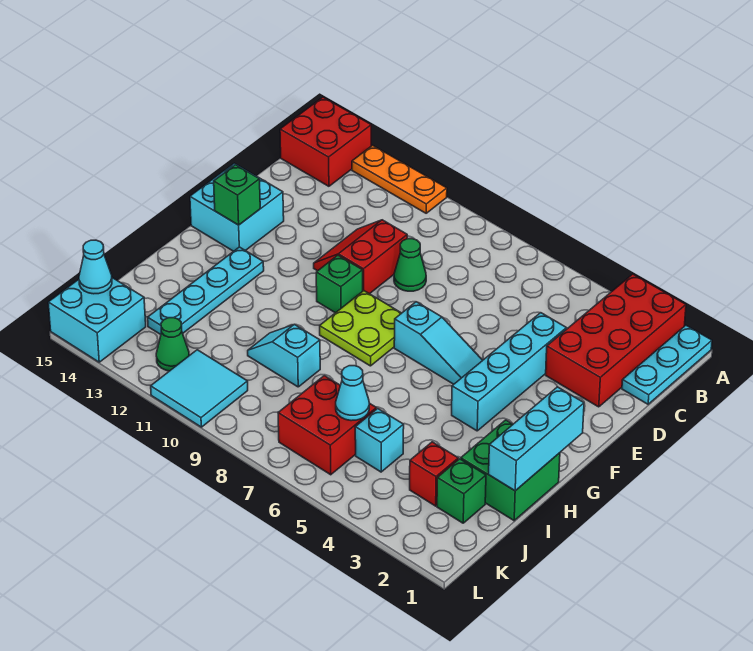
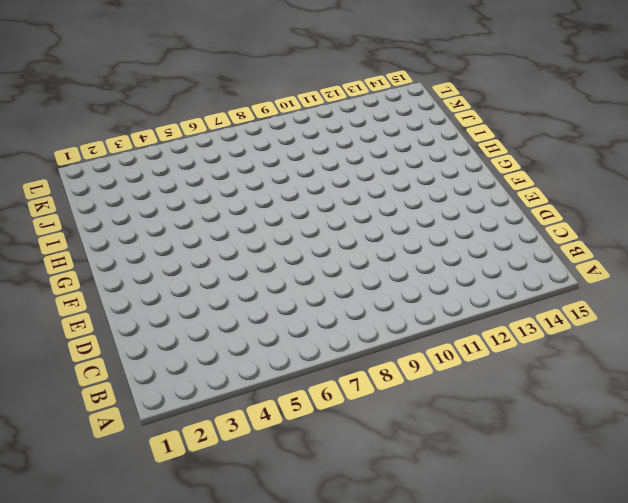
none -> cyan plate A1:C1 level 1
none -> red brick A2:D3 level 1
none -> orange plate A11:A13 level 1

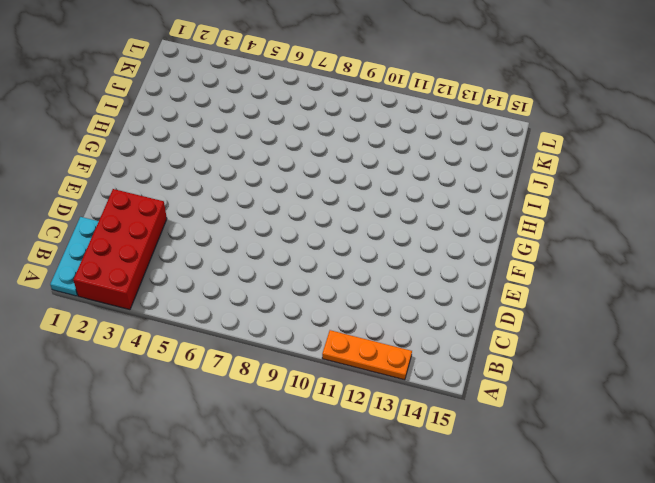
none -> red brick A14:B15 level 1
none -> cyan brick D4:G4 level 1
none -> green cone D9 level 1

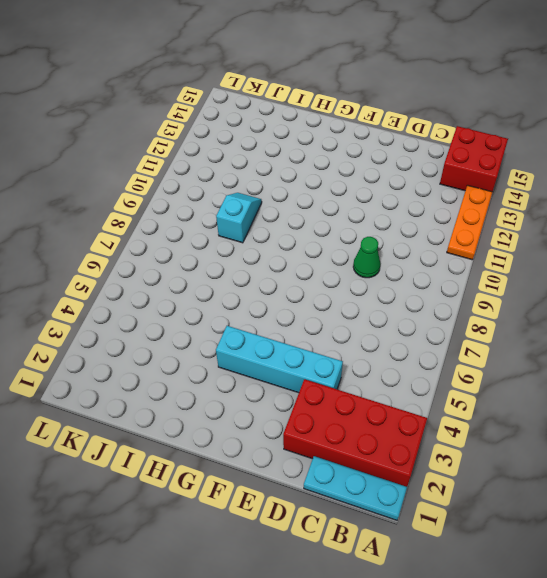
none -> red slope D10:E11 level 1 top 10
none -> cyan brick E14:F15 level 1
none -> cyan slope F5:F7 level 1 top 7

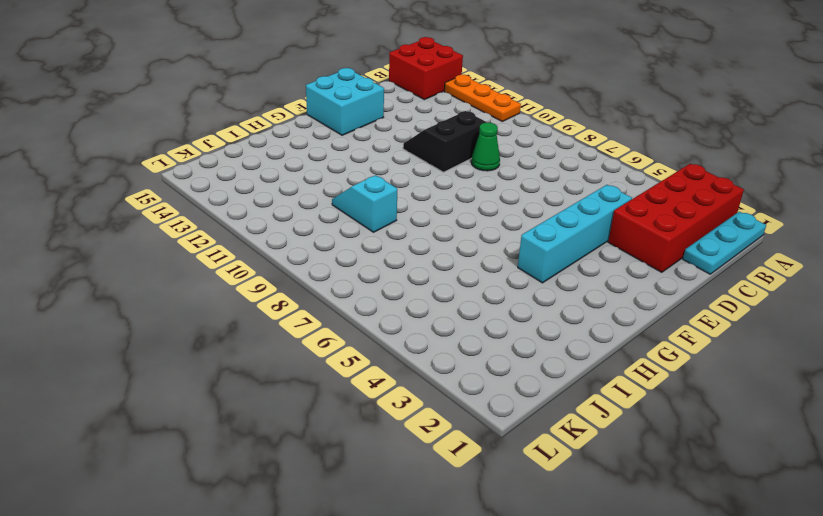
black slope D10:E11 level 1 top 10 -> red slope D10:E11 level 1 top 10
none -> cyan slope F5:F7 level 1 top 7
none -> lime plate F8:G9 level 1
none -> green brick F10 level 1

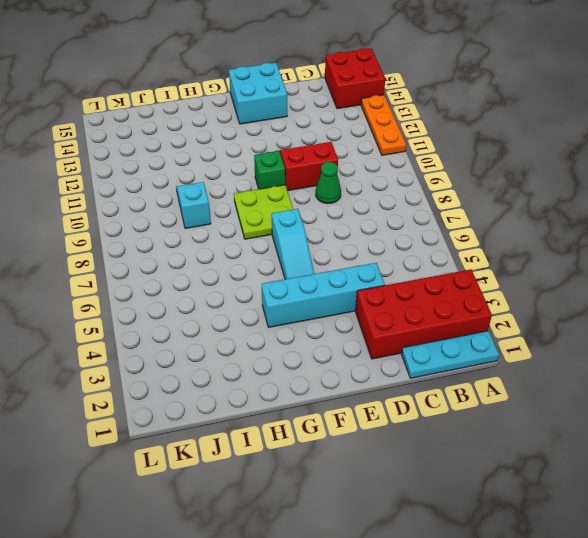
none -> cyan plate G13:J13 level 1
none -> green brick H1:I2 level 1
none -> green brick J2 level 1

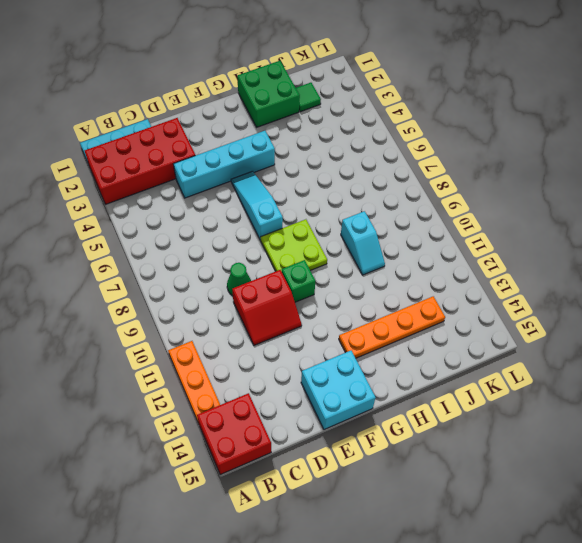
orange plate G13:J13 level 1 -> cyan plate G13:J13 level 1
green tile J2 level 1 -> green brick J2 level 1
none -> red brick J3 level 1
none -> cyan brick J5 level 1
none -> red brick J6:K7 level 1

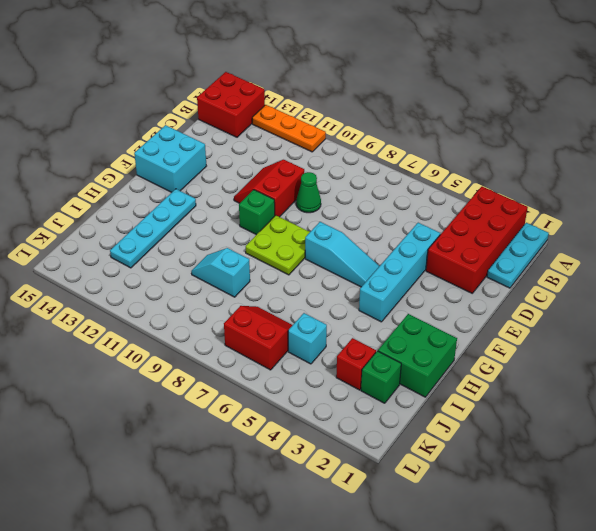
red slope J6:K7 level 1 top K -> red brick J6:K7 level 1
none -> cyan tile K10:L11 level 1
none -> green cone K12 level 1
none -> cyan brick K14:L15 level 1

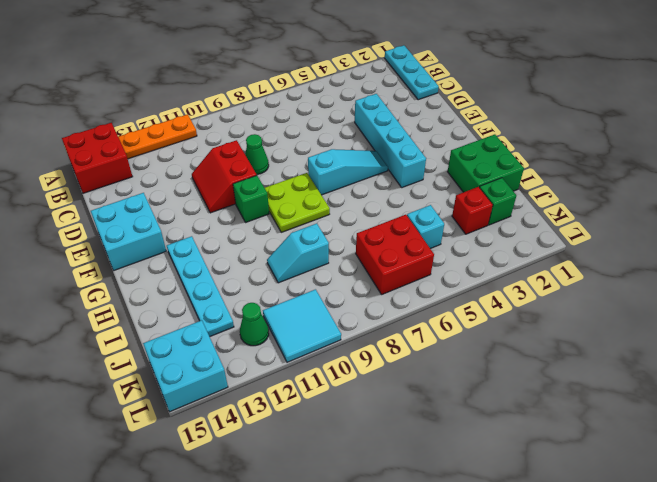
none -> red brick A2:D3 level 1
none -> green brick F14 level 2
none -> cyan brick G1:I1 level 2

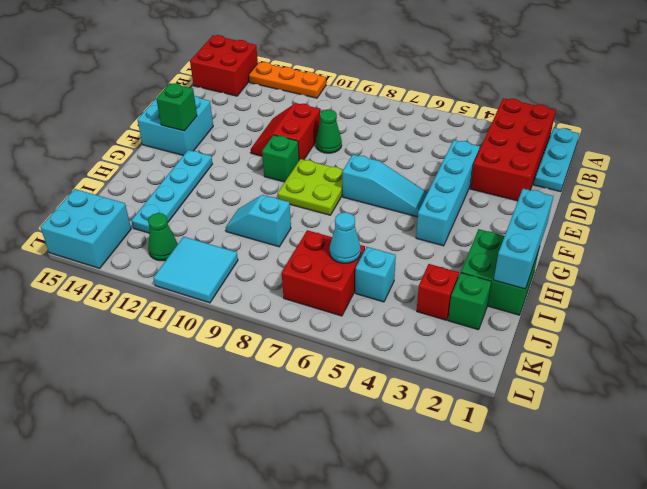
none -> cyan cone K15 level 2

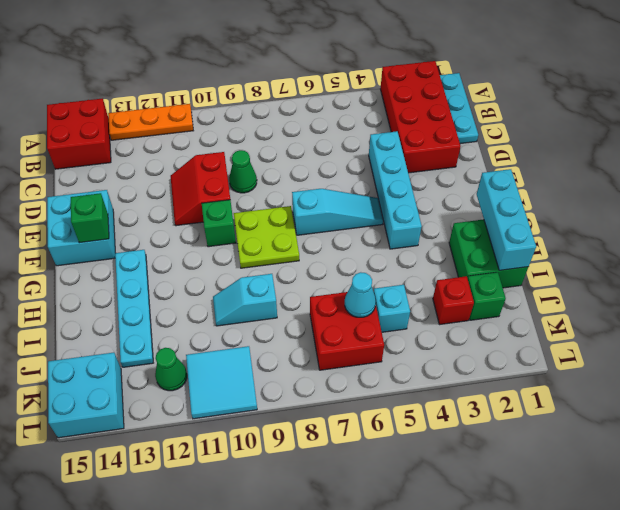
none -> cyan cone K15 level 2

